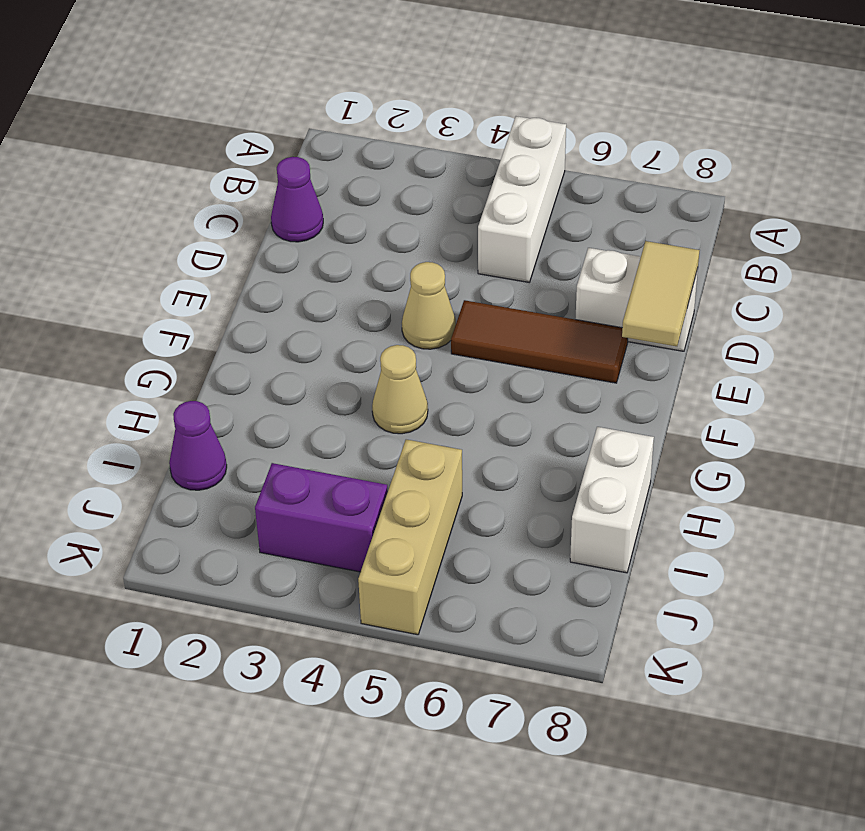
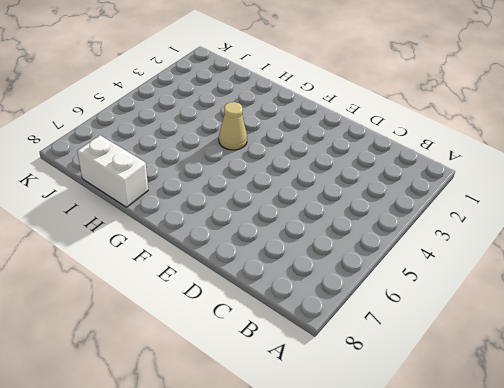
none -> white brick A5:C5 level 1
none -> purple cone C1 level 1

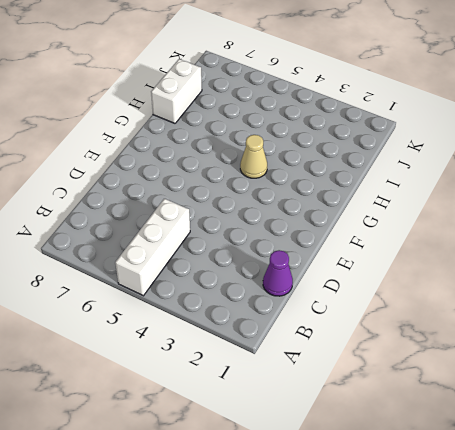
none -> white brick D7:D8 level 1
none -> tan cone E4 level 1

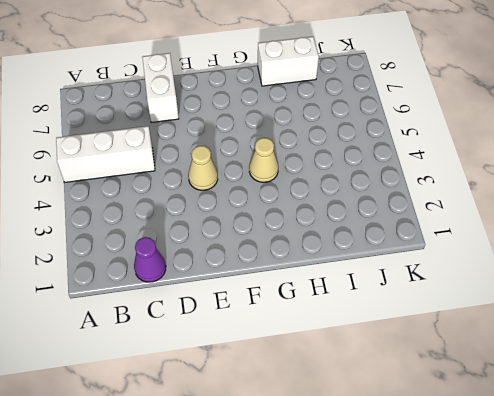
none -> brown tile E5:E7 level 1
none -> purple cone I1 level 1

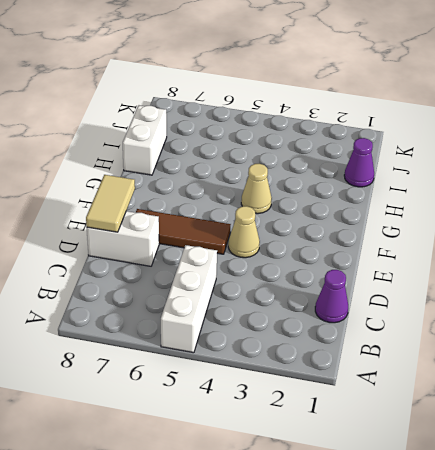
none -> tan brick I5:K5 level 1
none -> purple brick J3:J4 level 1

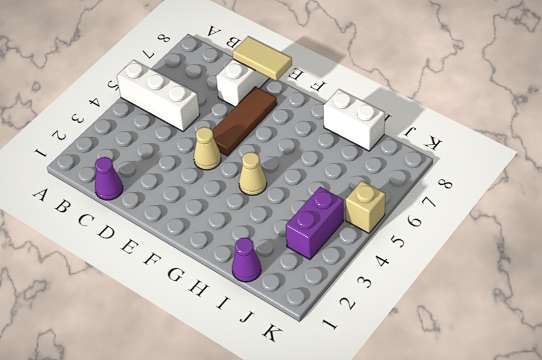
tan brick K5 level 1 -> tan brick I5:K5 level 1

